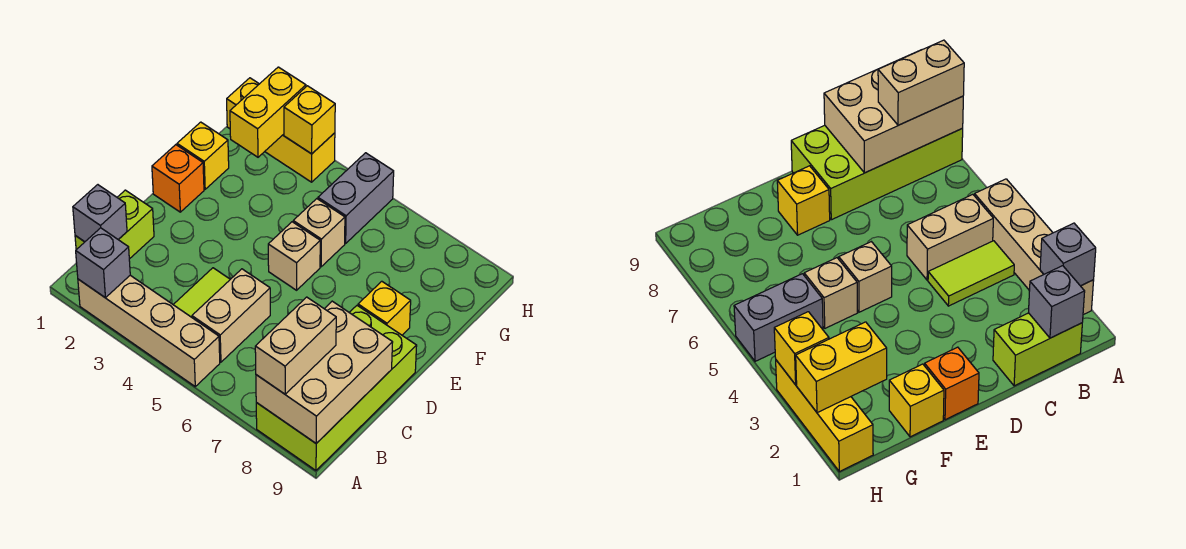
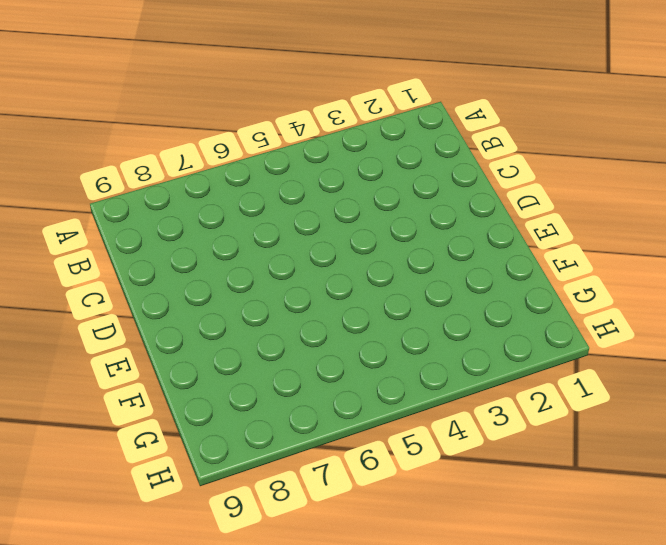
none -> tan brick A2:A5 level 1
none -> lime brick A8:D9 level 1
none -> lime brick B1:C1 level 1

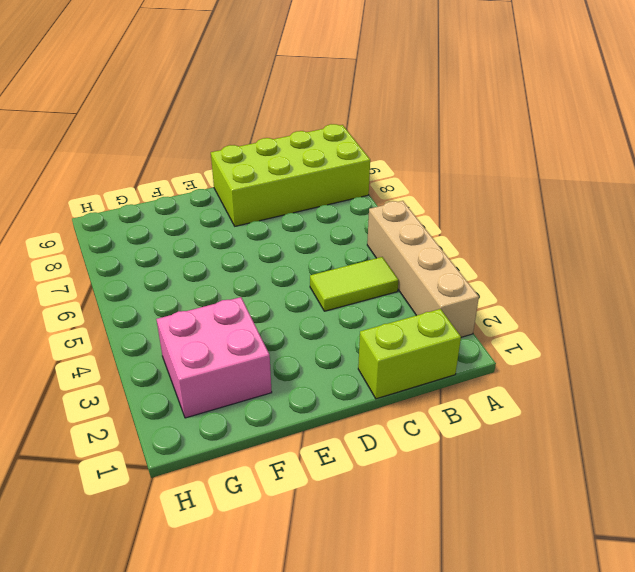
pink brick F2:G3 level 1 -> none
none -> tan brick B5:C5 level 1
none -> orange brick E1 level 1
none -> tan brick E5 level 1

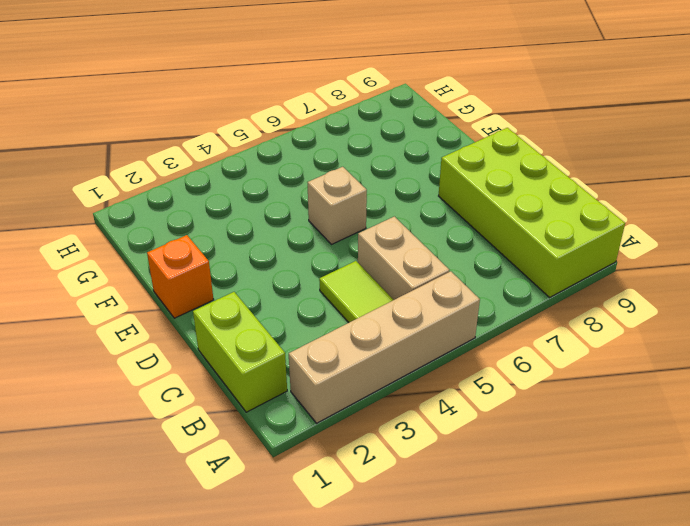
none -> yellow brick E8 level 1
none -> yellow brick F1 level 1
none -> tan brick F5 level 1

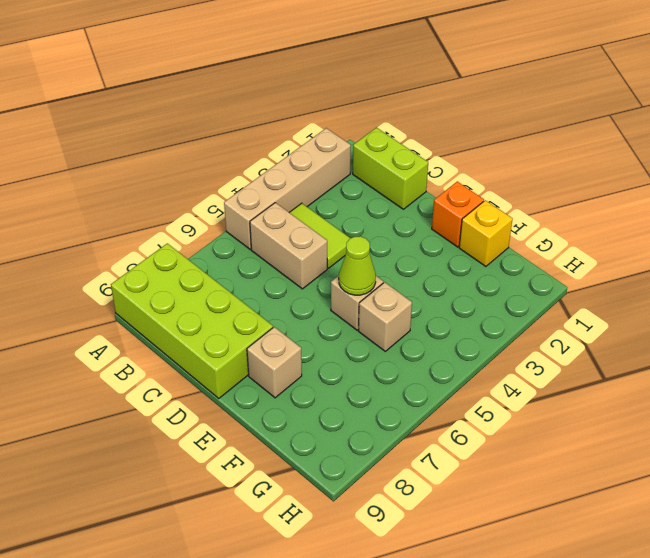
lime cone E5 level 2 -> none
tan brick E8 level 1 -> yellow brick E8 level 1
none -> grey brick G5:H5 level 1
none -> yellow brick H1:H3 level 1
none -> grey brick A2 level 2

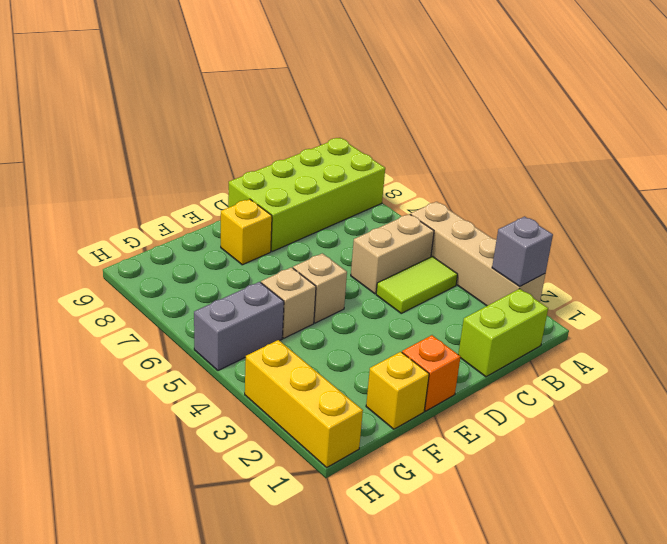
none -> tan brick A8:C9 level 2
none -> grey brick B1 level 2
none -> yellow brick G2:H2 level 2

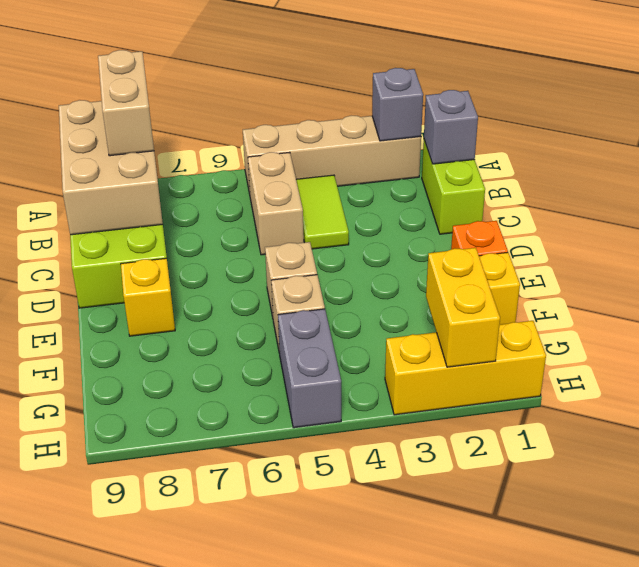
none -> yellow brick H3 level 2

